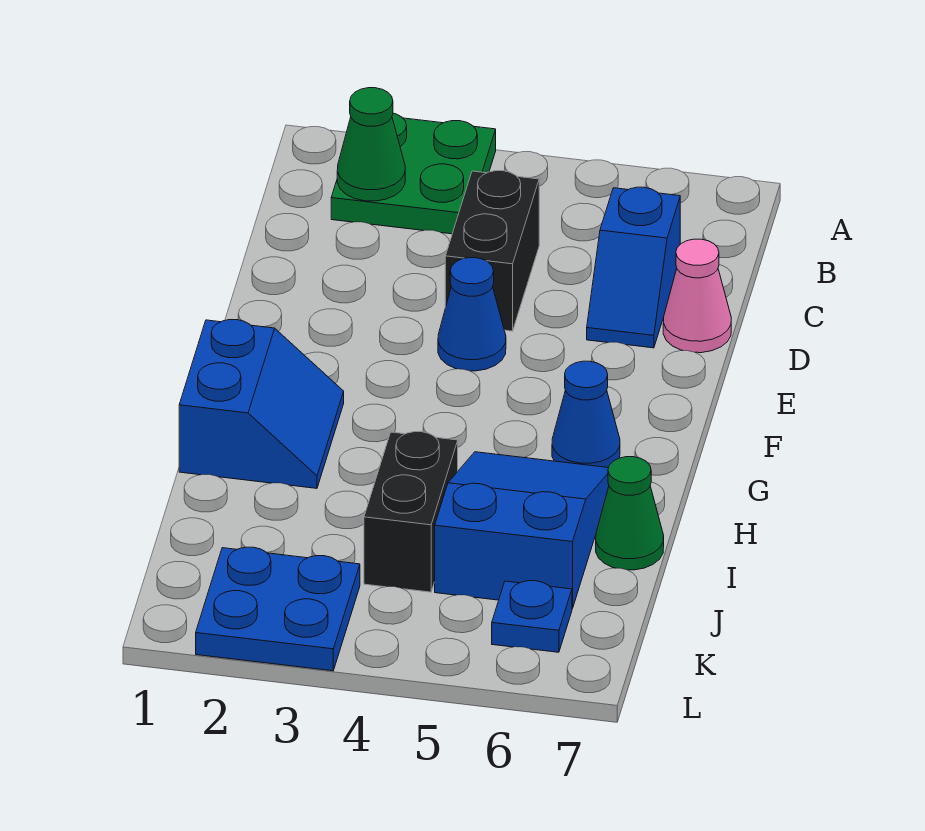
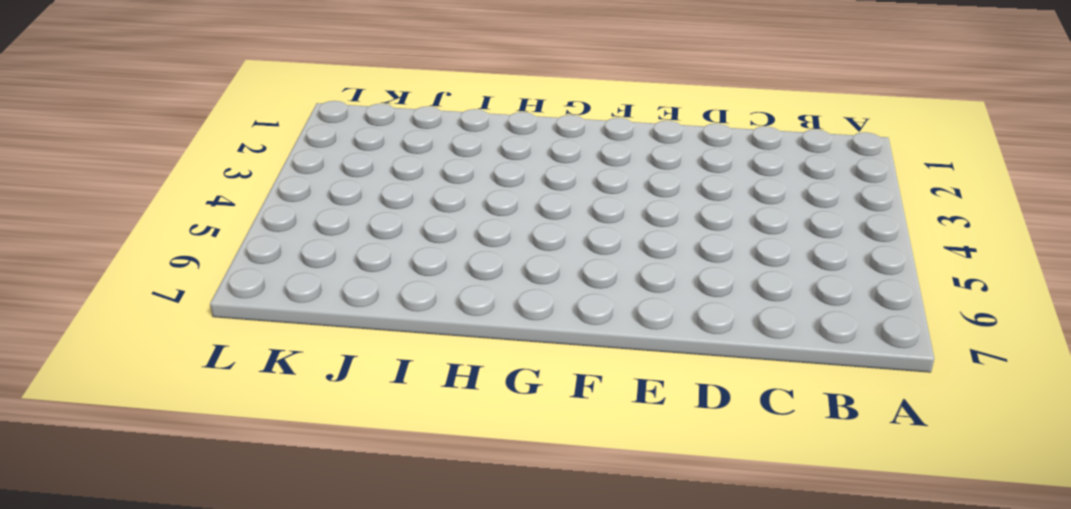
none -> green plate A2:B3 level 1
none -> black brick C4:D4 level 1
none -> blue slope C6:D6 level 1 top C

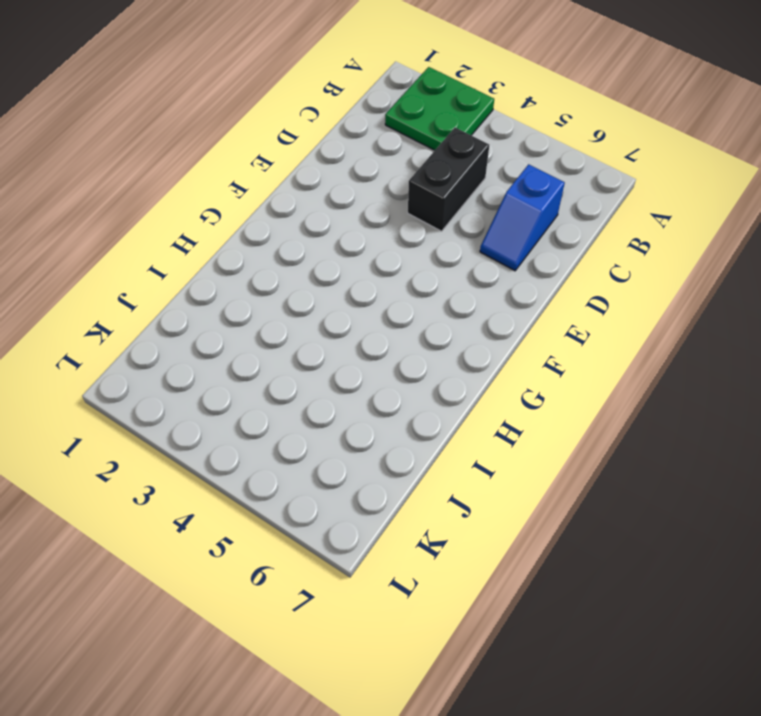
none -> pink cone D7 level 1
none -> blue cone E4 level 1
none -> blue slope G1:H2 level 1 top 1

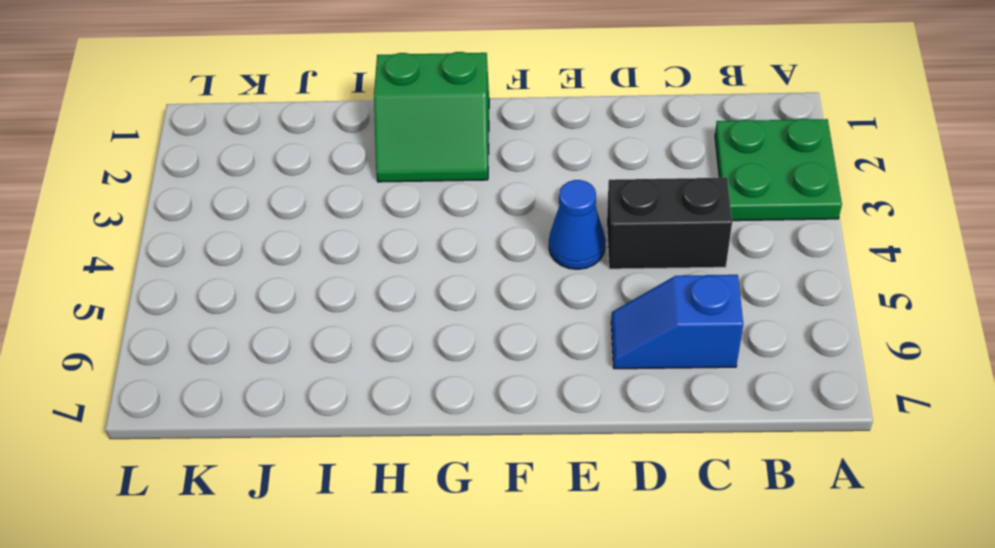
green slope G1:H2 level 1 top 1 -> blue slope G1:H2 level 1 top 1
none -> pink cone D7 level 1
none -> blue cone G6 level 1
none -> blue slope H5:J6 level 1 top J

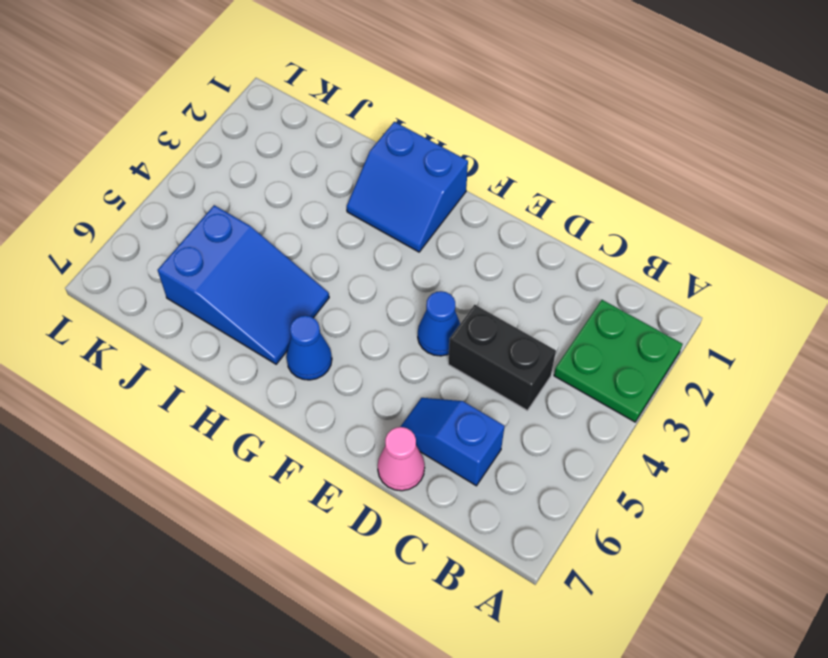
none -> black brick I4:J4 level 1
none -> green cone I7 level 1
none -> blue plate K2:L3 level 1

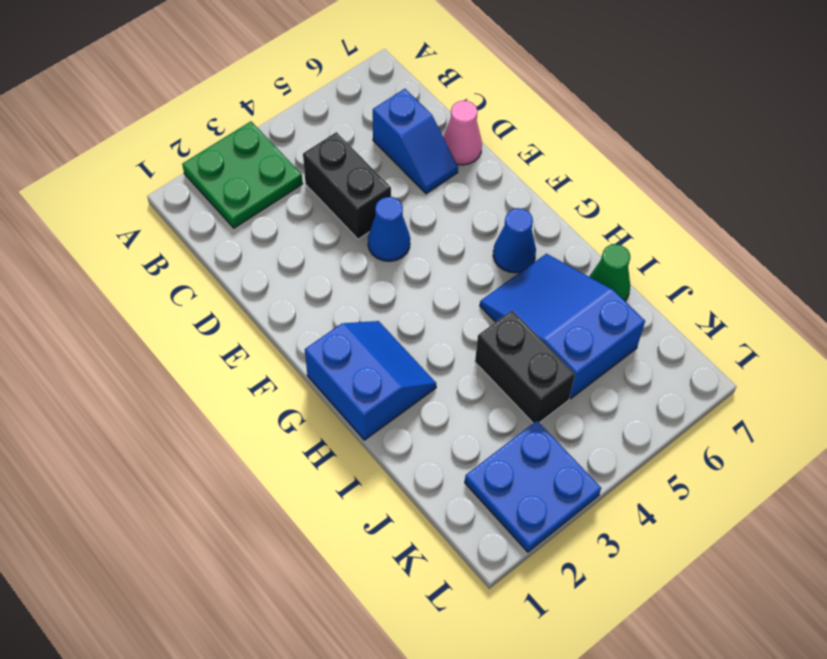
none -> blue plate K6 level 1
none -> green cone B2 level 2

